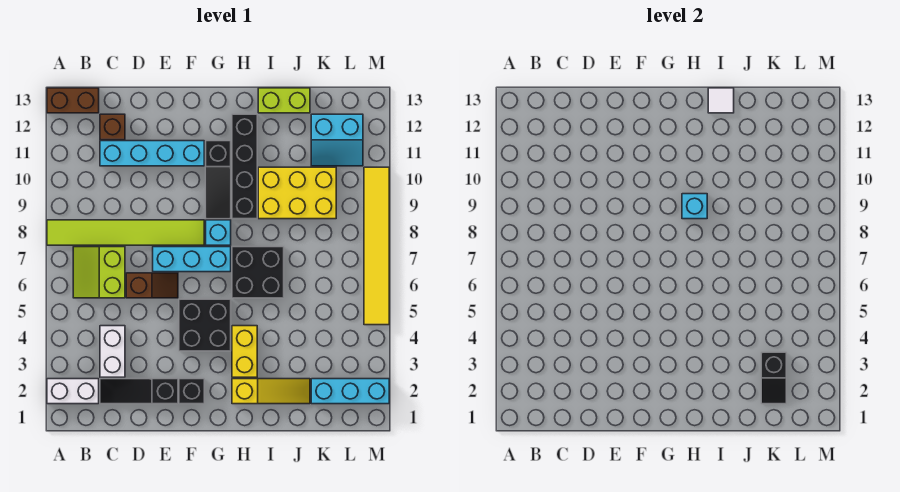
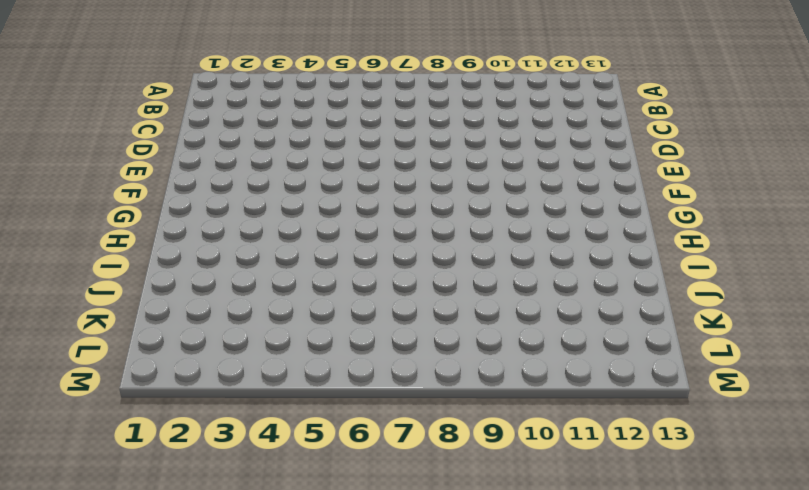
none -> white brick A2:B2 level 1
none -> lime tile A8:F8 level 1
none -> brown brick A13:B13 level 1

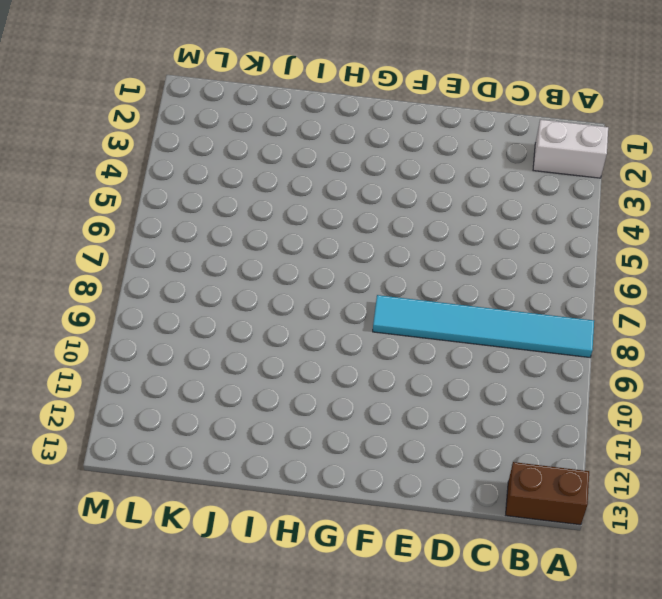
cyan tile A8:F8 level 1 -> lime tile A8:F8 level 1
none -> lime slope B6:C7 level 1 top C
none -> black slope C2:E2 level 1 top E
none -> white brick C3:C4 level 1

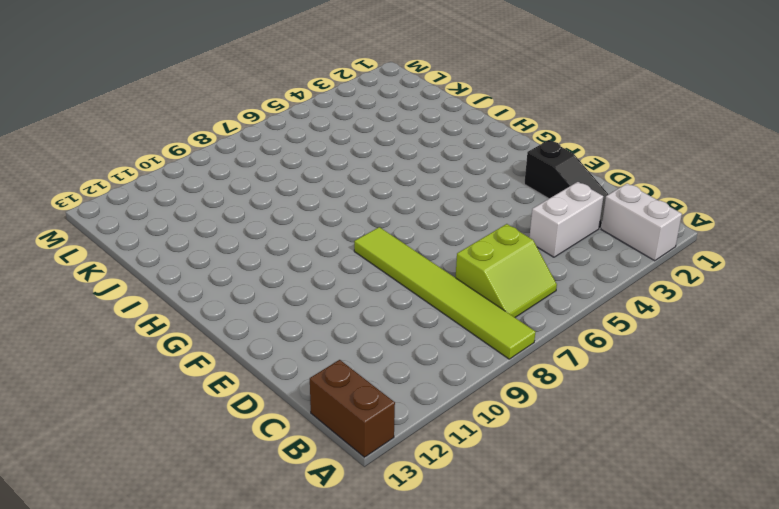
none -> cyan brick C11:F11 level 1
none -> brown brick C12 level 1
none -> brown slope D6:E6 level 1 top D

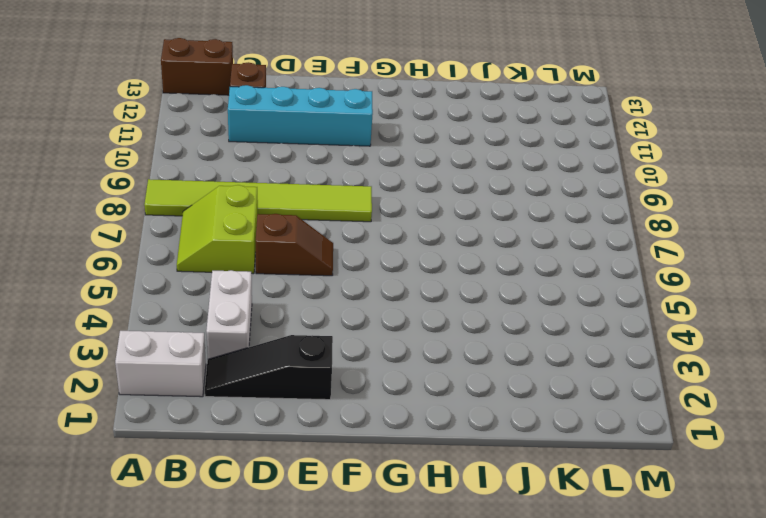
none -> cyan brick E7:G7 level 1
none -> black brick F2 level 1
none -> black brick F4:G5 level 1

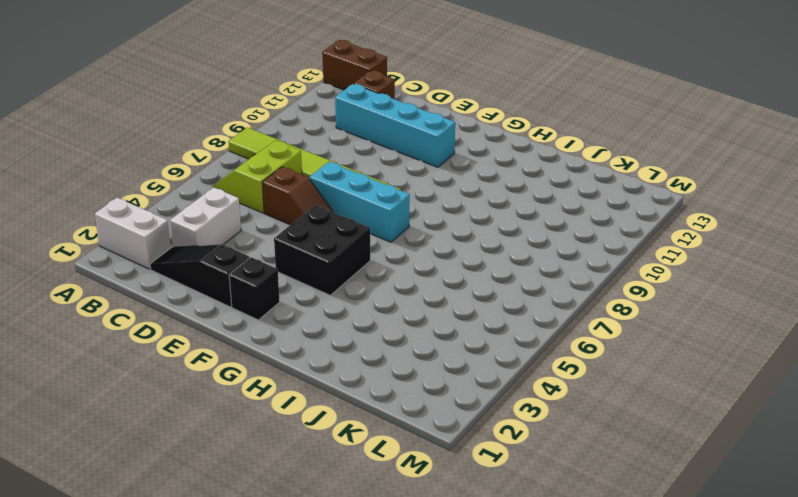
none -> cyan brick G8 level 1
none -> black slope G9:G11 level 1 top 11
none -> yellow slope H2:J2 level 1 top H

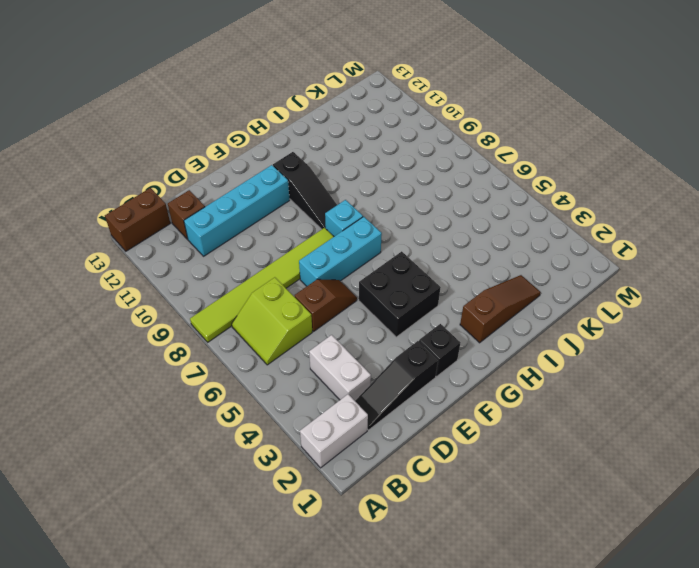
brown slope H2:J2 level 1 top H -> yellow slope H2:J2 level 1 top H
none -> yellow brick H3:H4 level 1
none -> black brick H6:I7 level 1
none -> black brick H9:H12 level 1

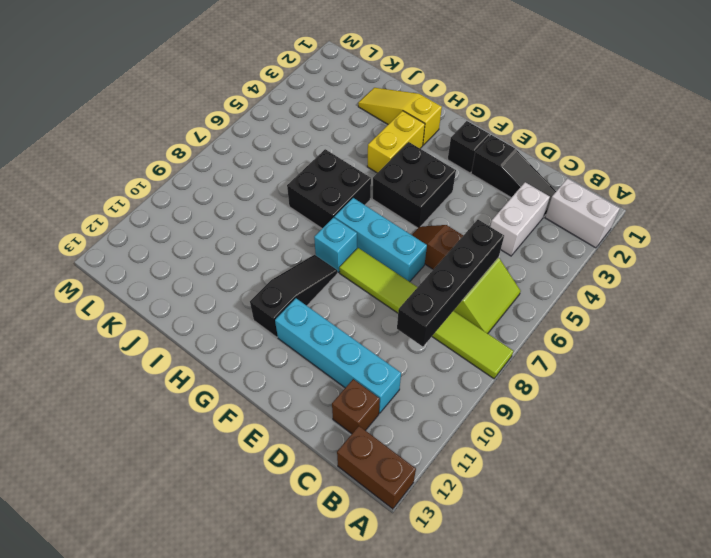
black brick C6:C9 level 2 -> black brick H9:H12 level 1
none -> yellow brick I9:K10 level 1
none -> lime brick I13:J13 level 1
none -> cyan brick K2:M2 level 1

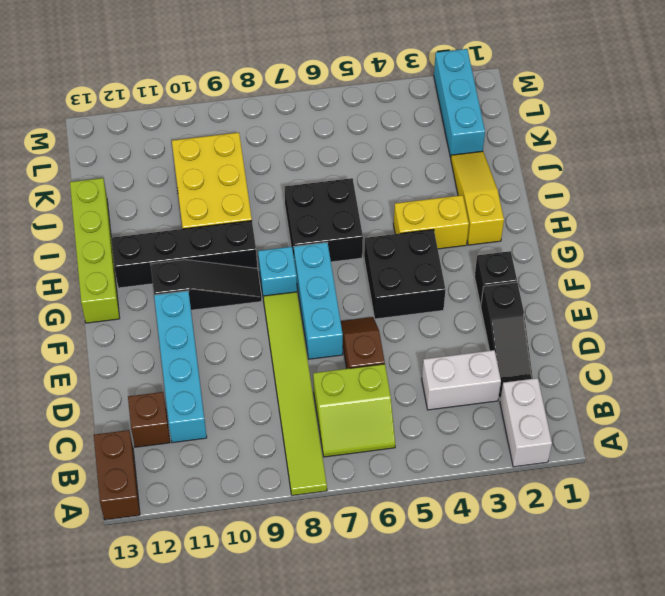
lime brick G13:J13 level 1 -> lime brick I13:J13 level 1
none -> cyan slope K11:L12 level 1 top 12
none -> yellow tile M5:M10 level 1
none -> cyan brick H9 level 2

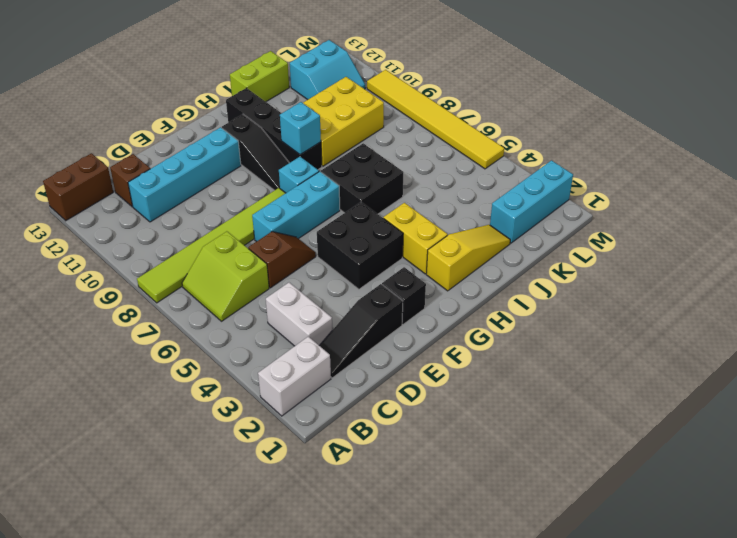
none -> white tile I13 level 2
none -> black slope K2:K3 level 2 top 3

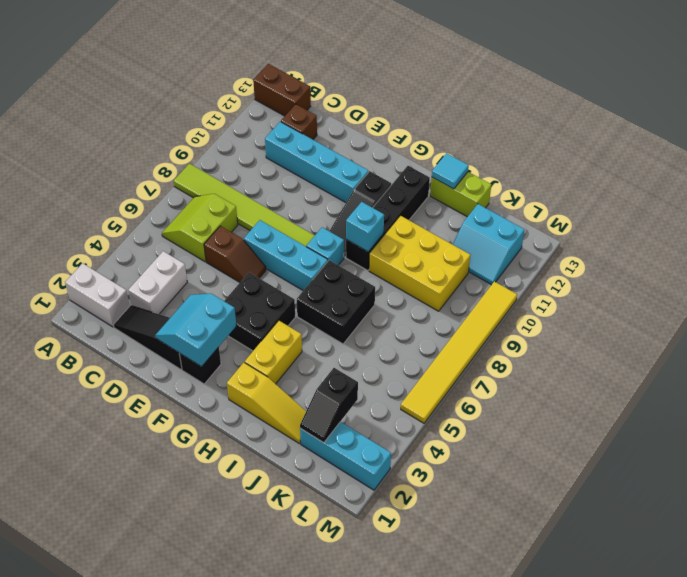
cyan slope E2:F3 level 2 top F -> none
cyan tile I13 level 2 -> white tile I13 level 2

